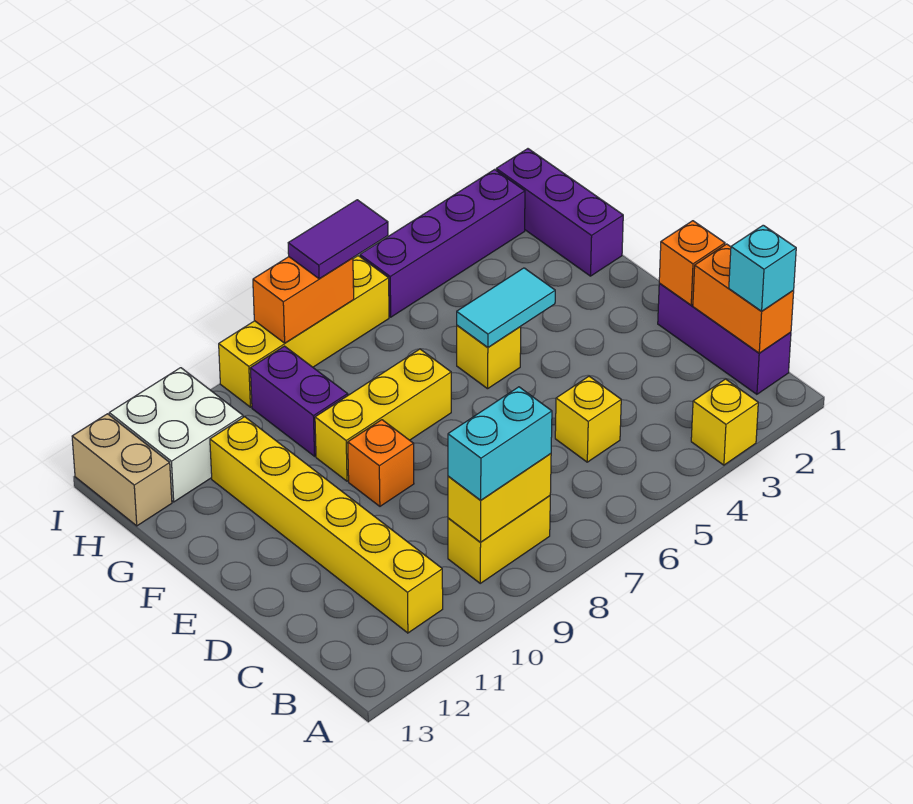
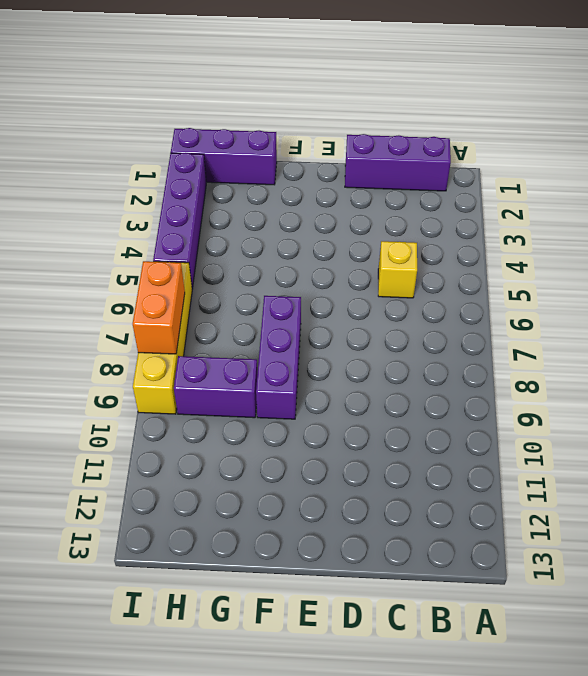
purple brick F7:F9 level 1 -> yellow brick F7:F9 level 1
none -> yellow brick A3 level 1
none -> yellow brick B8:B9 level 1
none -> yellow brick B11:G11 level 1

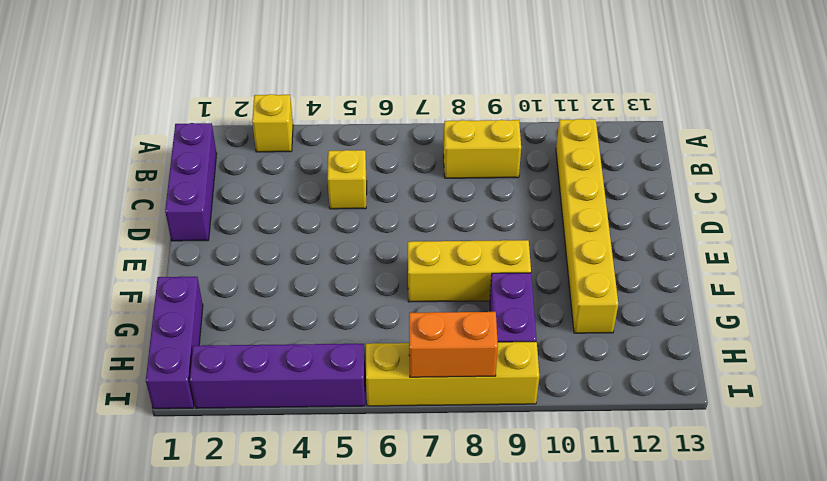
none -> orange brick E9 level 1
none -> yellow brick F5 level 1
none -> white brick H11:I12 level 1

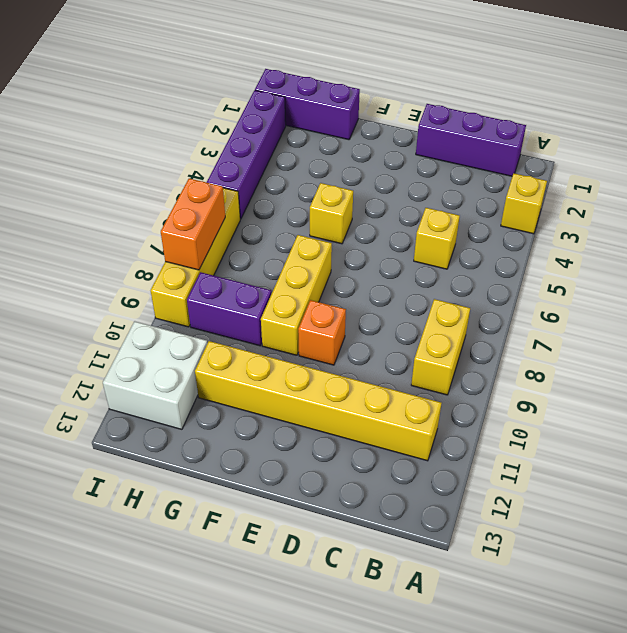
none -> tan brick H13:I13 level 1
none -> orange brick B1:C1 level 2
none -> yellow brick B8:B9 level 2

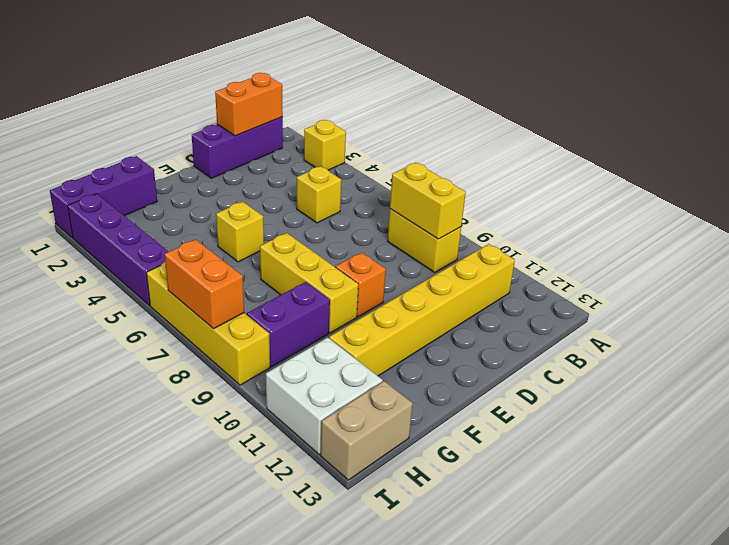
none -> orange brick D1 level 2
none -> cyan tile F4:F5 level 2
none -> cyan brick B1 level 3

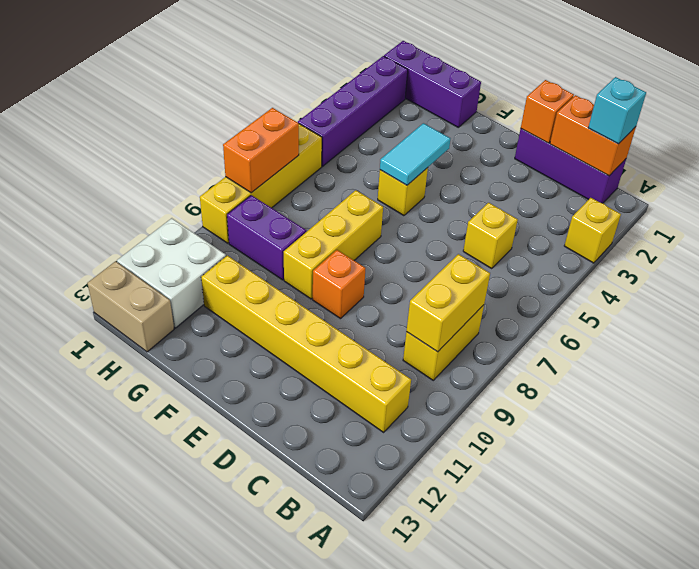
none -> cyan brick B8:B9 level 3
none -> purple tile I6:I7 level 3

